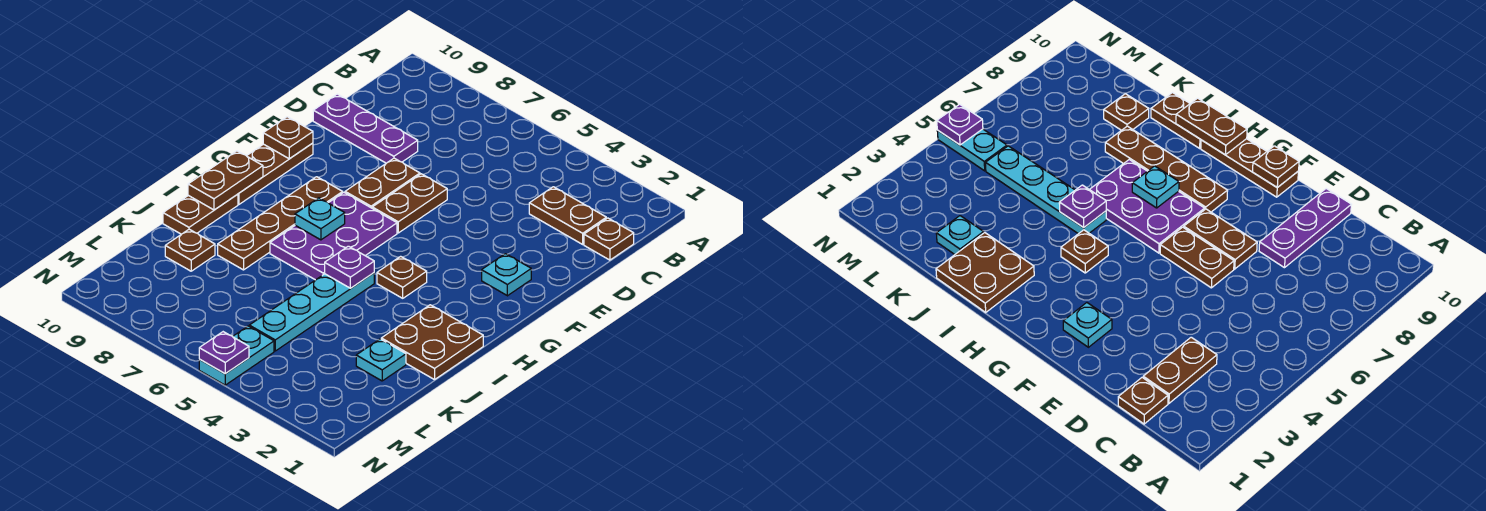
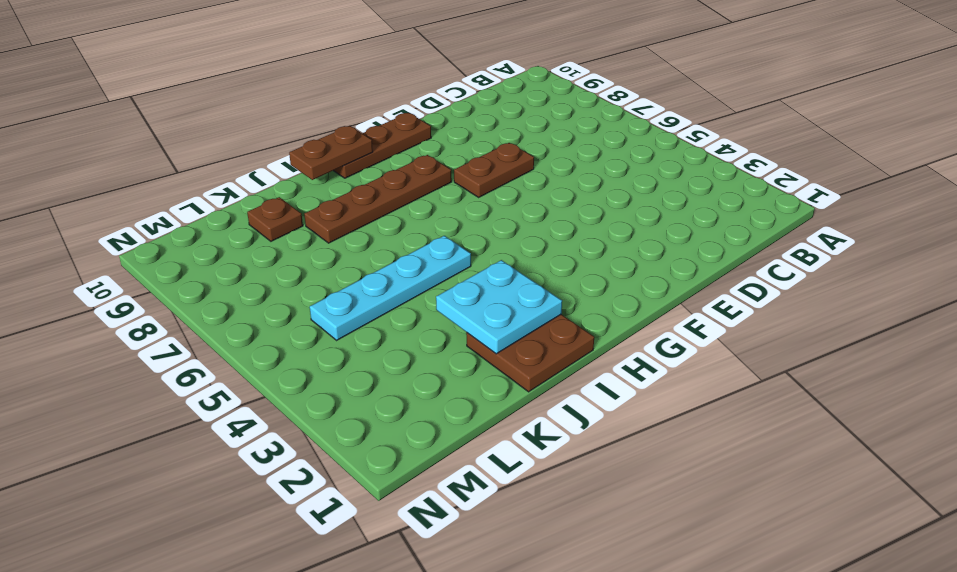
cyan plate I2:J3 level 2 -> none
none -> brown plate C1 level 1
none -> brown plate C2:C3 level 1
none -> purple plate D8:D10 level 1

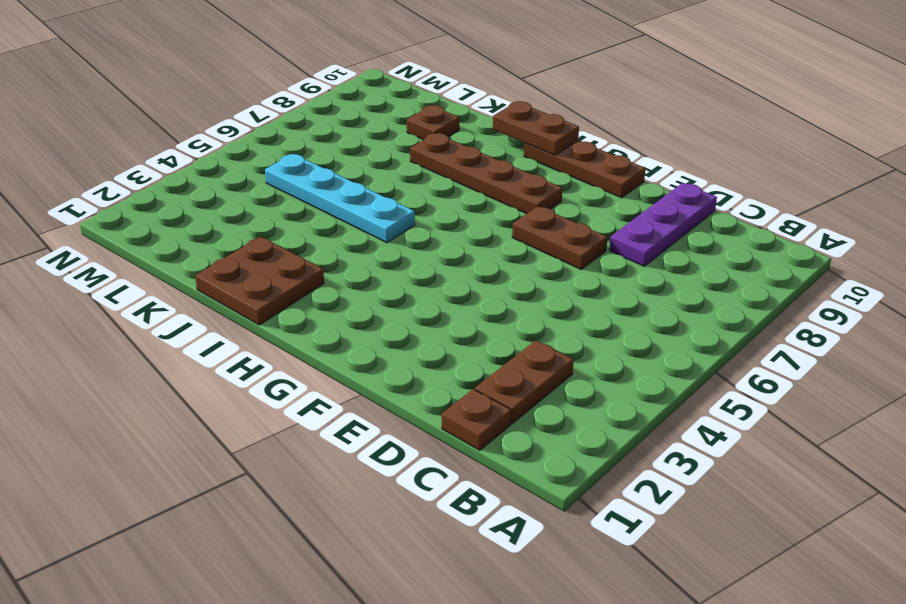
none -> brown plate E6:F6 level 1
none -> cyan plate F2 level 1
none -> purple plate G6:I7 level 1

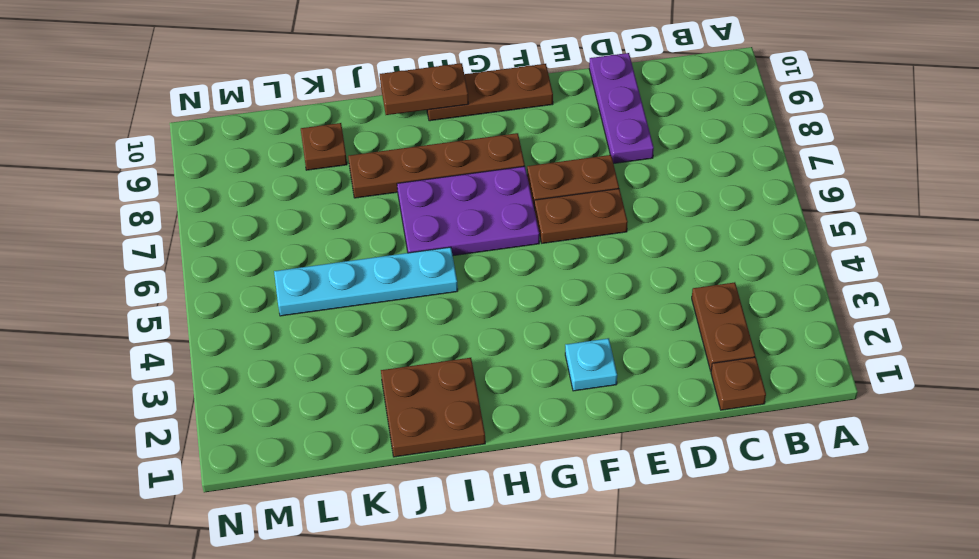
none -> brown plate H4 level 1
none -> brown plate I10:J10 level 1
none -> cyan plate K2 level 1

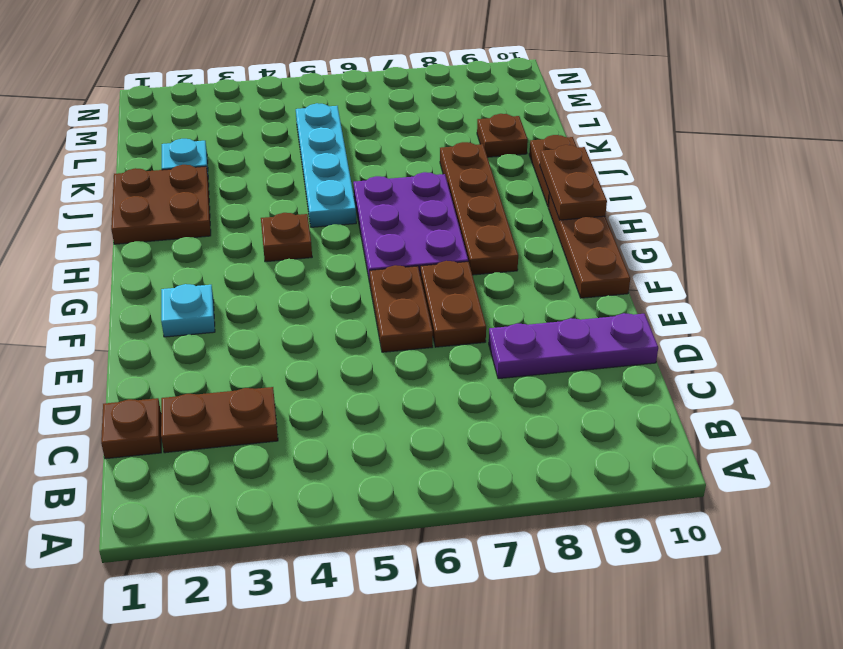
none -> cyan plate M5:N5 level 1
none -> brown plate F10 level 2
none -> cyan plate H7 level 2

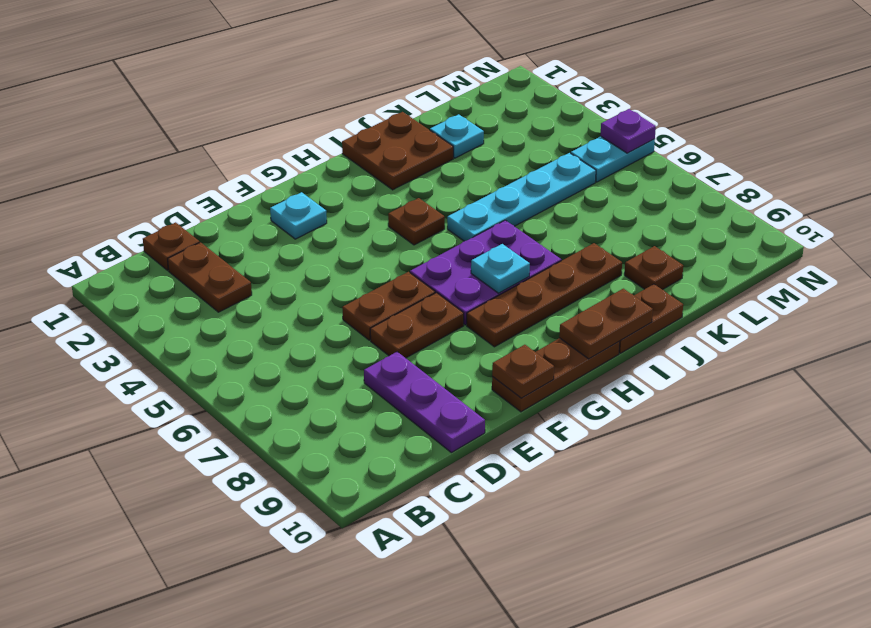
none -> purple plate I5 level 2

